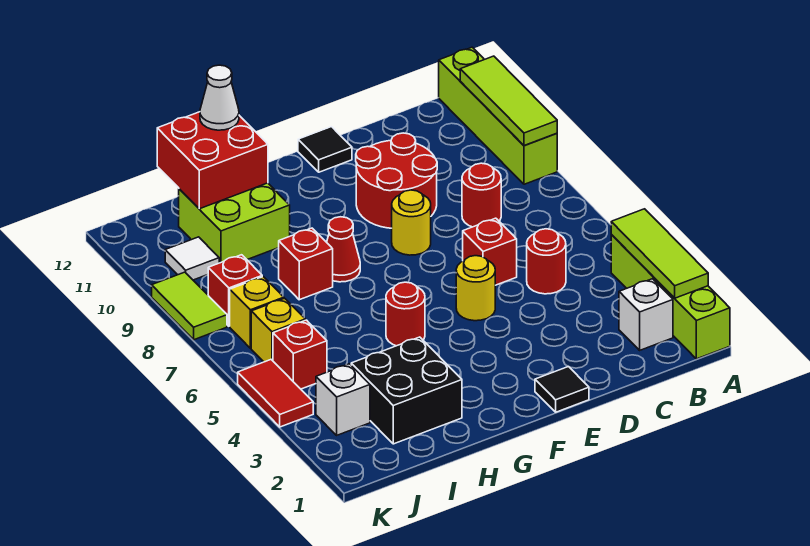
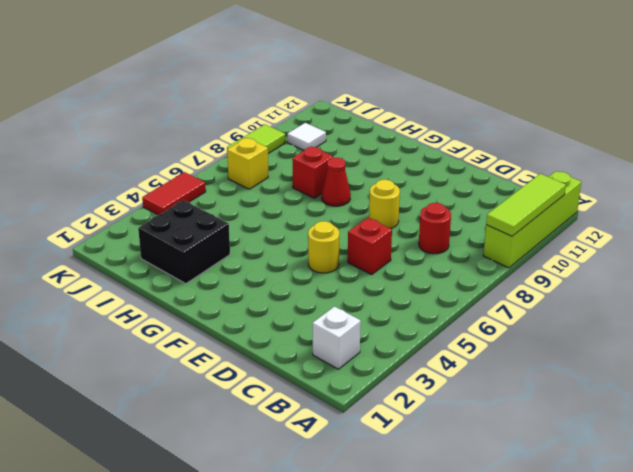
none -> lime brick A1:A4 level 1
none -> red round brick C5 level 1
none -> red round brick D9:E10 level 1

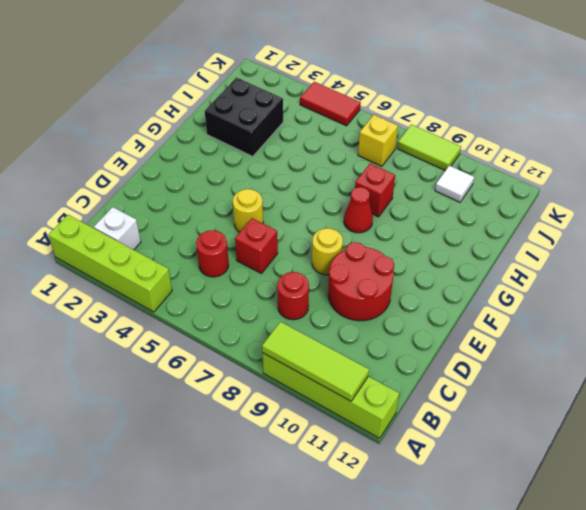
none -> black tile E1 level 1
none -> black tile E12 level 1
none -> red round brick G5 level 1

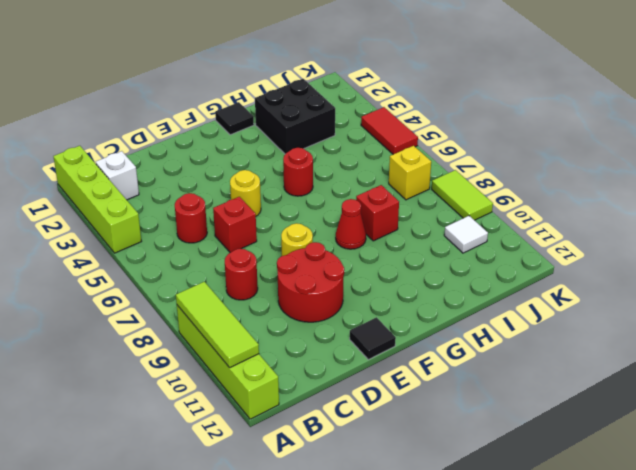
black tile G1 level 1 -> black tile E1 level 1
none -> lime brick H10:I11 level 1
none -> white brick J3 level 1
none -> red brick J5 level 1

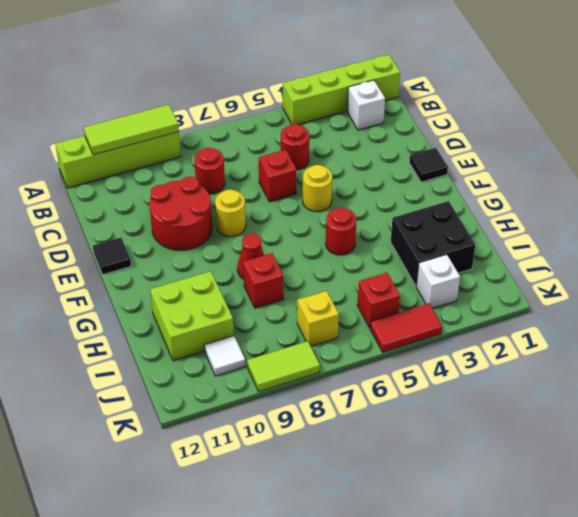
none -> yellow brick J6 level 1
none -> red brick J8 level 1
none -> lime tile A2:A4 level 2

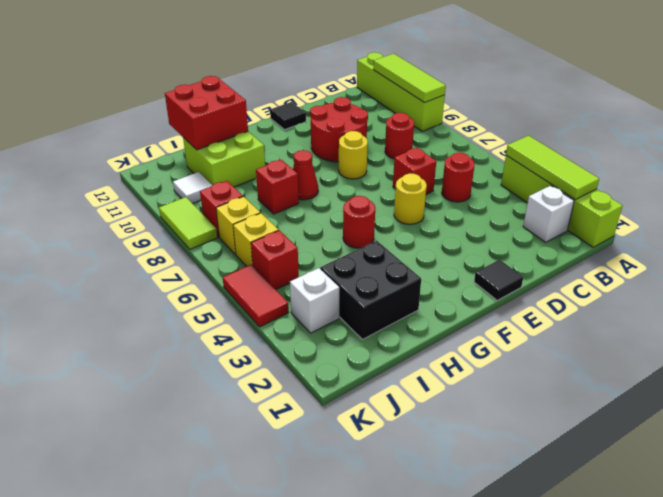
none -> white cone H12 level 3

